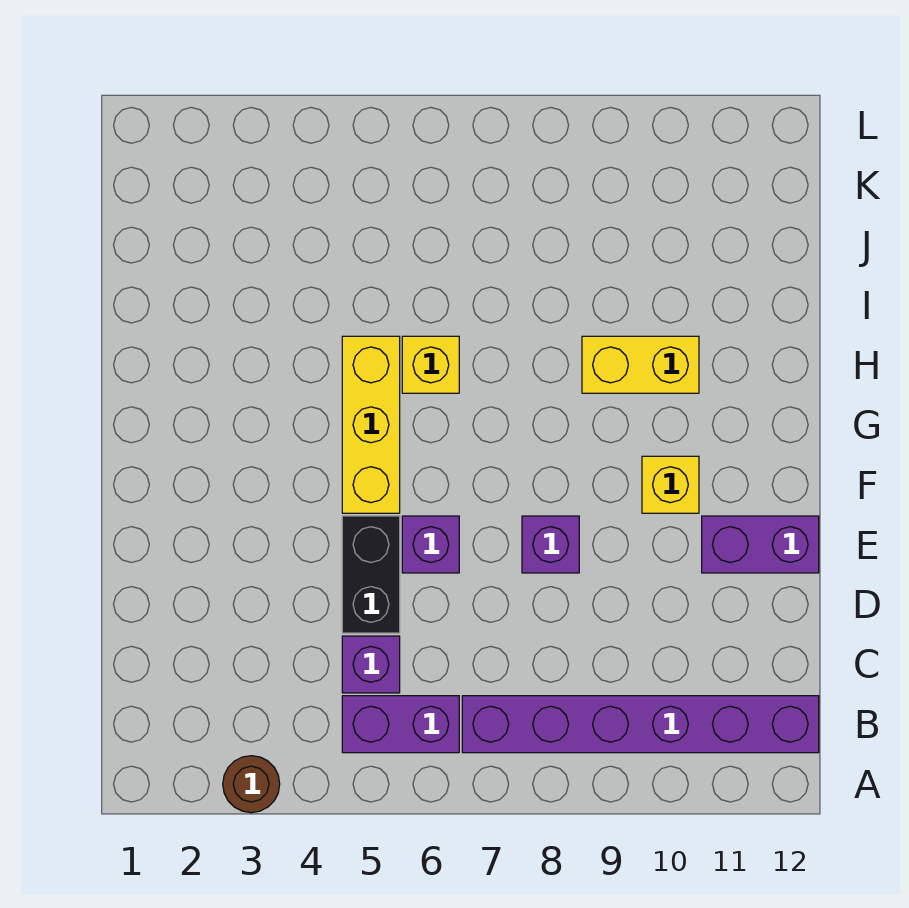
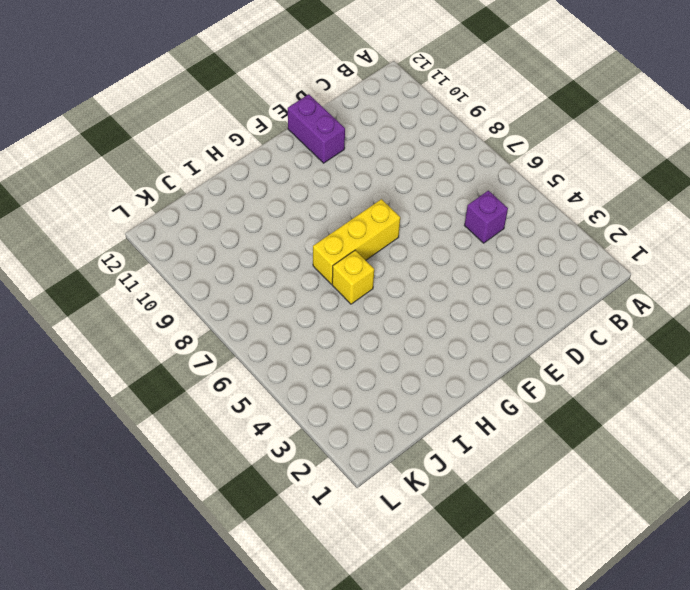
yellow brick F7:H7 level 1 -> yellow brick F5:H5 level 1
none -> brown round brick A3 level 1
none -> purple brick B5:B6 level 1
none -> purple brick B7:B12 level 1

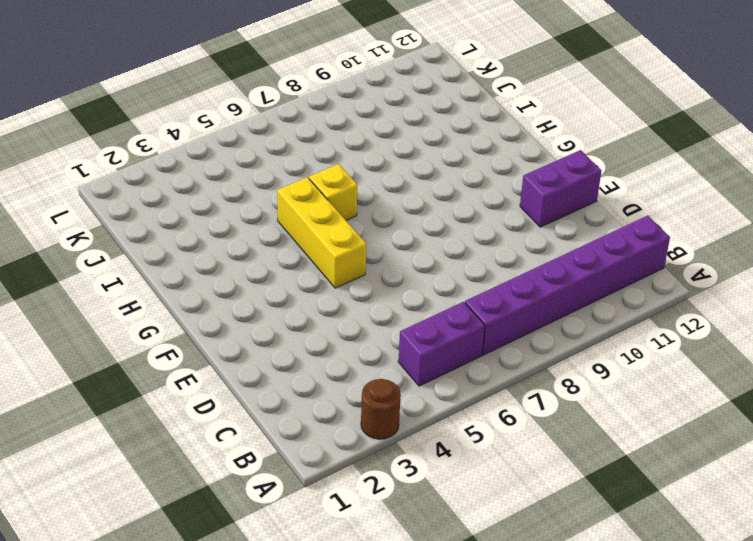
none -> purple brick C5 level 1
none -> black brick D5:E5 level 1
none -> purple brick E6 level 1

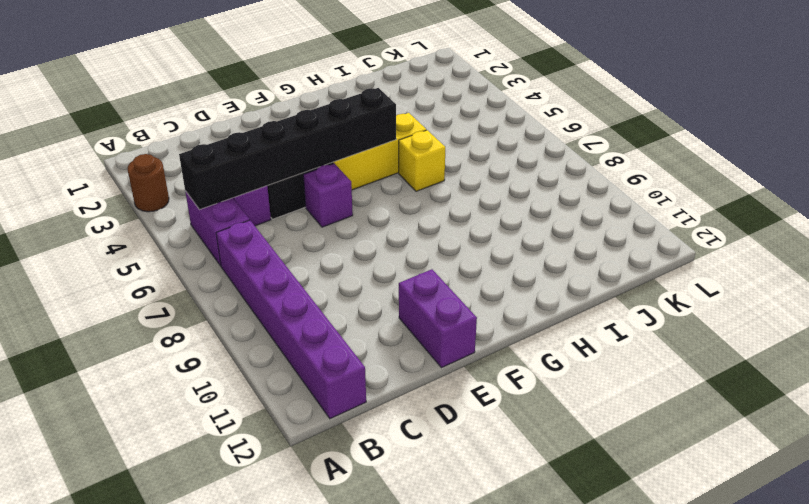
black brick B5:G5 level 2 -> none
none -> purple brick E8 level 1
none -> yellow brick F10 level 1
none -> yellow brick H9:H10 level 1

